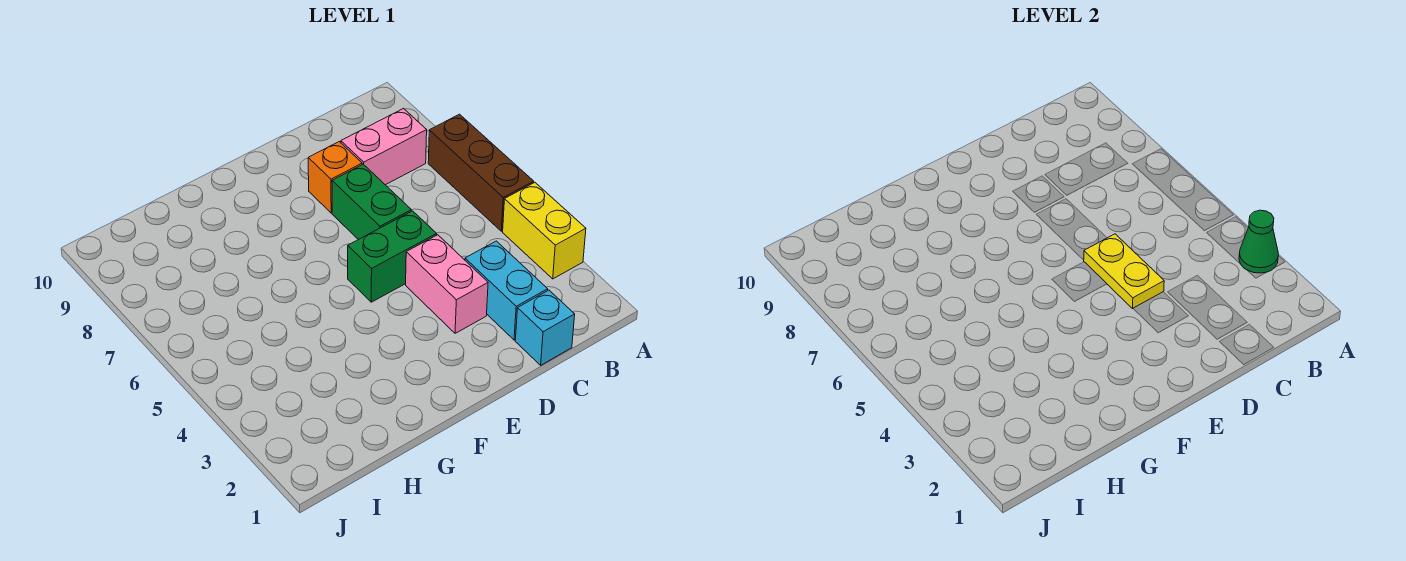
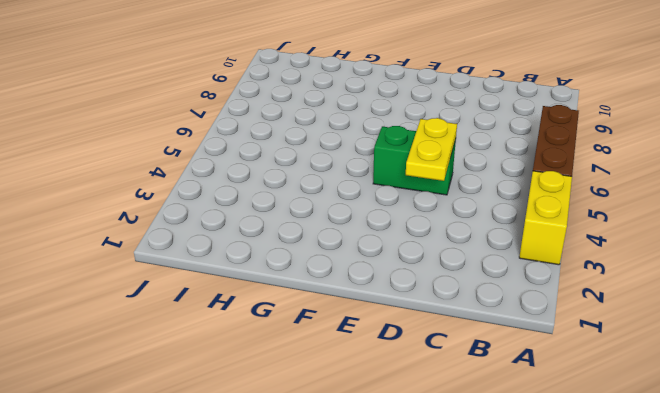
none -> pink brick B8:C8 level 1
none -> cyan brick C1 level 1

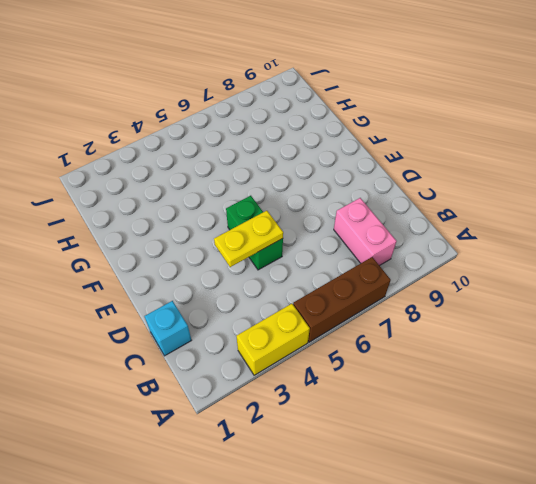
none -> cyan brick C2:C3 level 1
none -> pink brick D3:D4 level 1

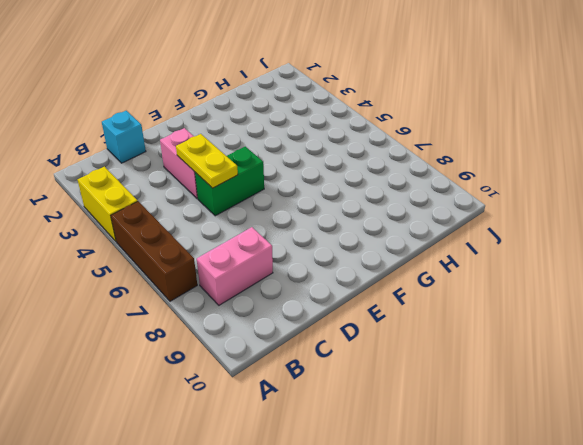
none -> cyan brick C2:C3 level 1
none -> green brick D6:D7 level 1

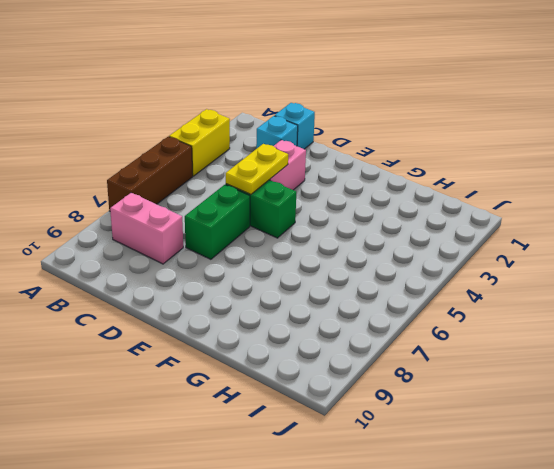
cyan brick C2 level 1 -> cyan brick C2:C3 level 1
none -> orange brick D8 level 1
none -> green cone A3 level 2

